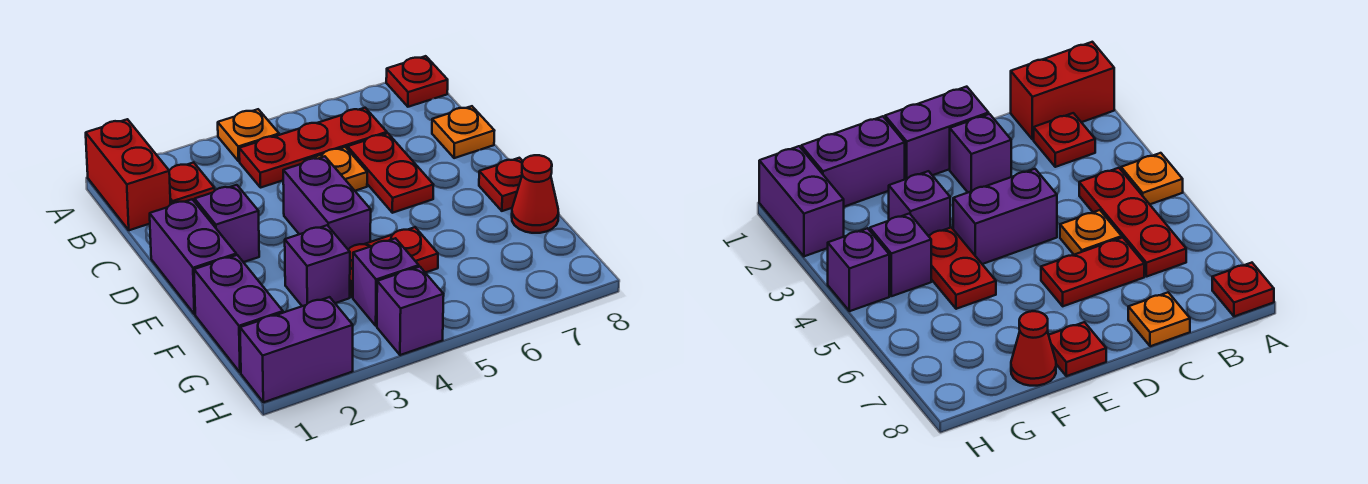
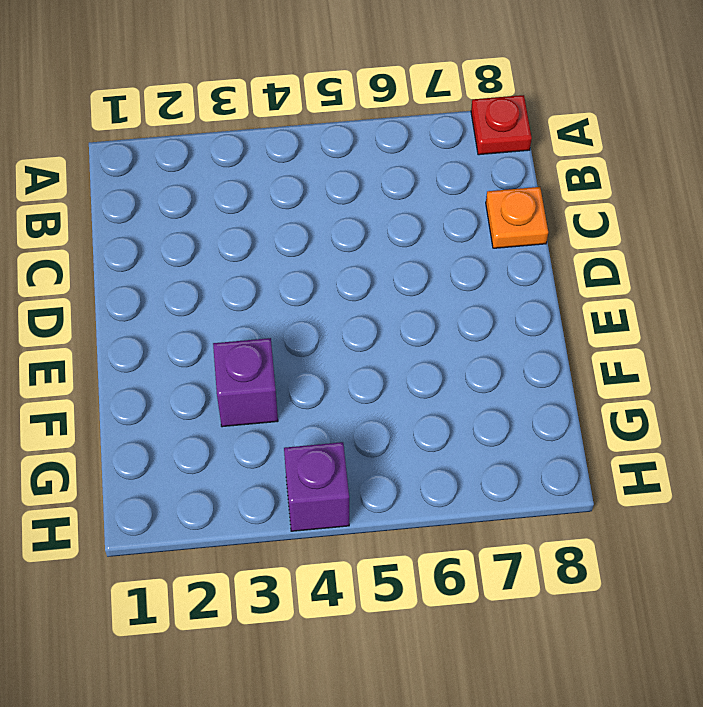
none -> red brick A1:B1 level 1
none -> orange plate A4 level 1
none -> red plate B2 level 1

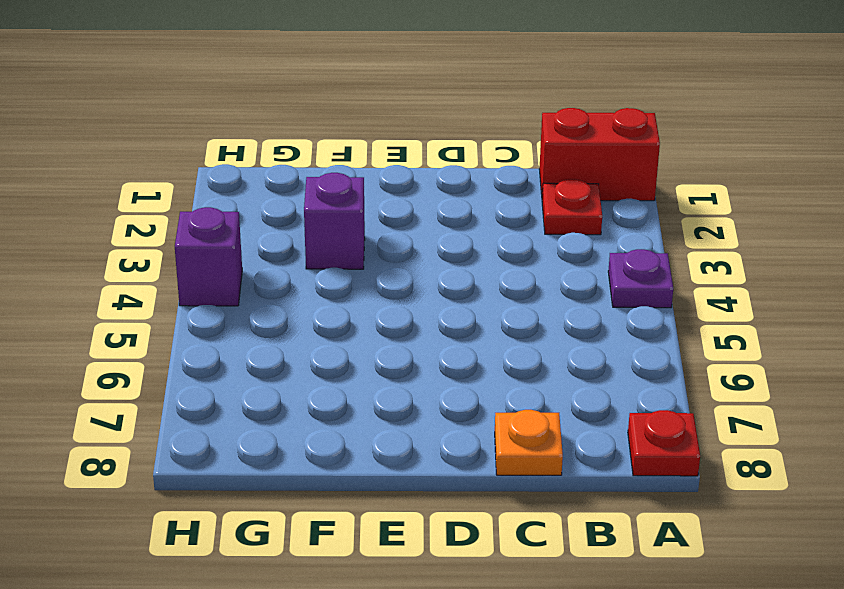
purple plate A4 level 1 -> orange plate A4 level 1
none -> red plate B4:B6 level 1
none -> orange plate C5 level 1
none -> red plate C6:D6 level 1

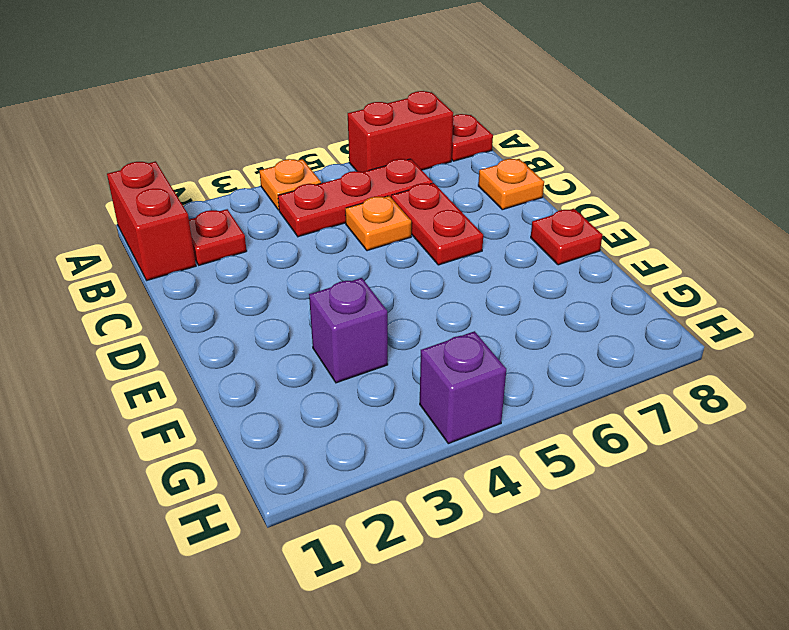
red brick A6:A7 level 1 -> none
none -> purple brick D1:E1 level 1
none -> purple brick D2 level 1
none -> purple brick D4:E4 level 1

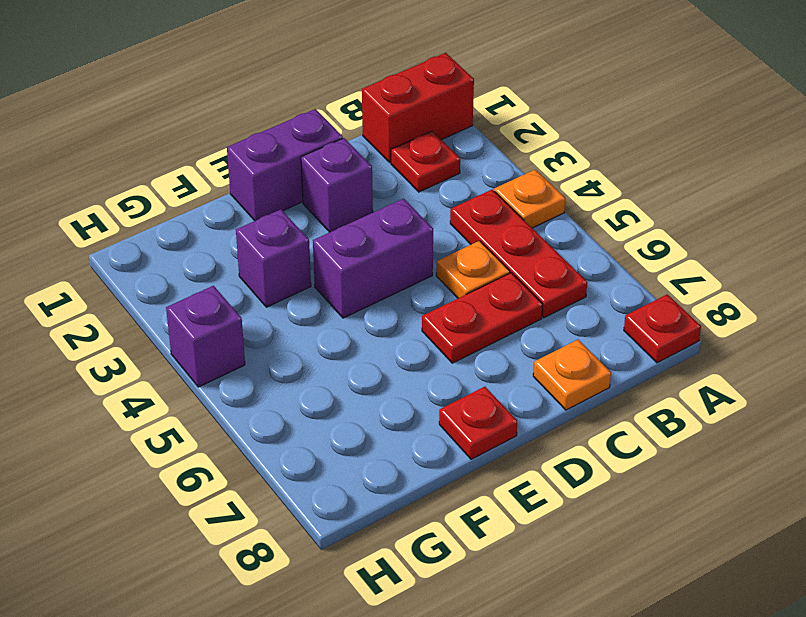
none -> purple brick F1:G1 level 1
none -> red plate F4:F5 level 1
none -> red cone F8 level 1

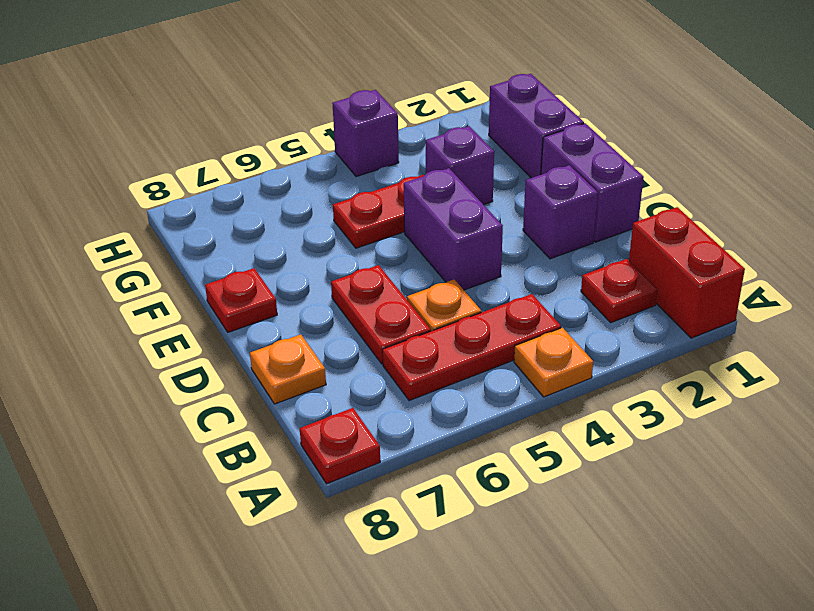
none -> red cone F8 level 1
none -> purple brick G4 level 1
none -> purple brick H1:H2 level 1

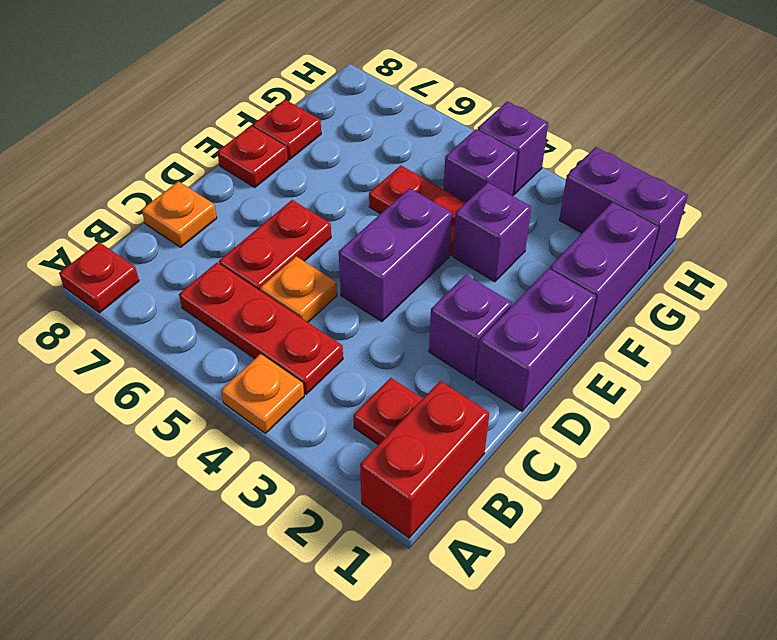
red plate F8 level 1 -> red cone F8 level 1

